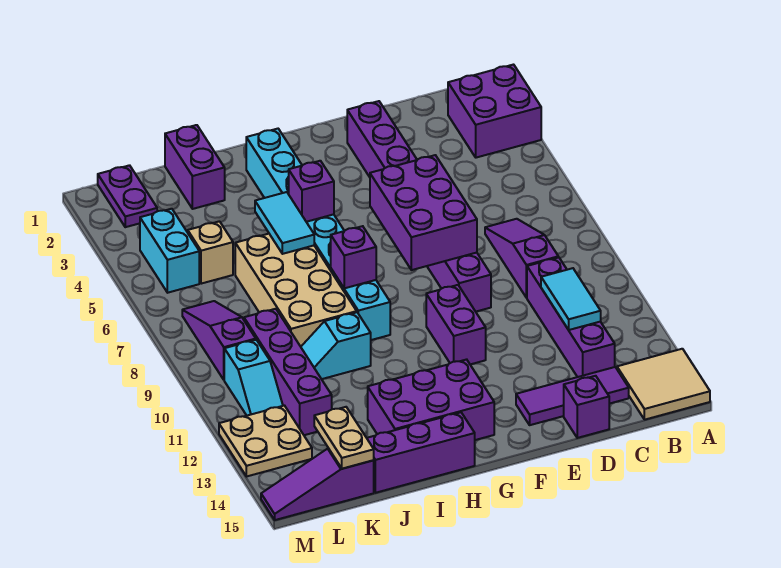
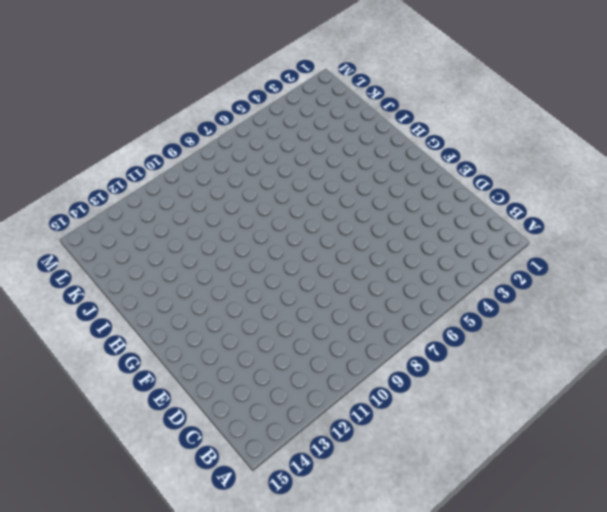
none -> purple brick A2:B3 level 1
none -> tan tile A14:B15 level 1
none -> purple slope C7:C9 level 1 top 9

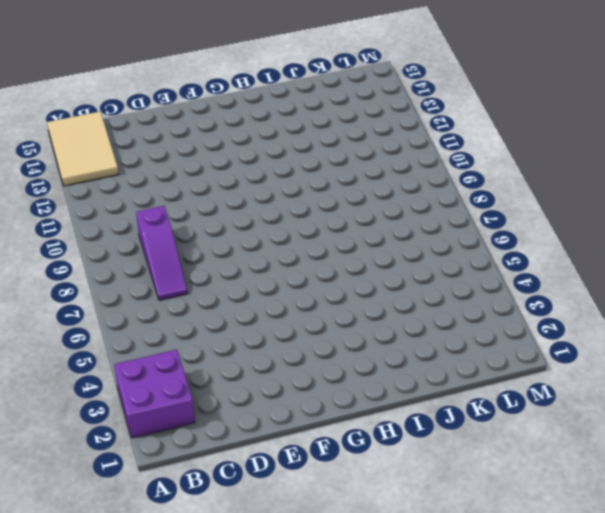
tan tile A13:B15 level 1 -> tan tile A14:B15 level 1
none -> purple brick C10:C13 level 1
none -> purple tile C14:E14 level 1
none -> purple brick D15 level 1

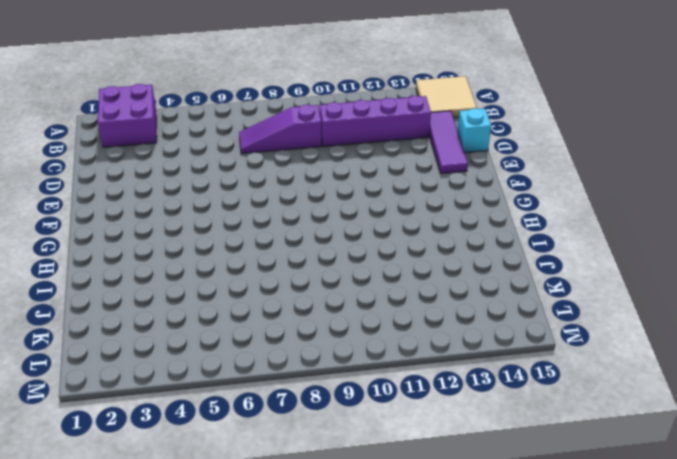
cyan brick D15 level 1 -> purple brick D15 level 1
none -> purple brick E2:E9 level 1
none -> purple brick F10:F11 level 1
none -> purple brick G13:I14 level 1

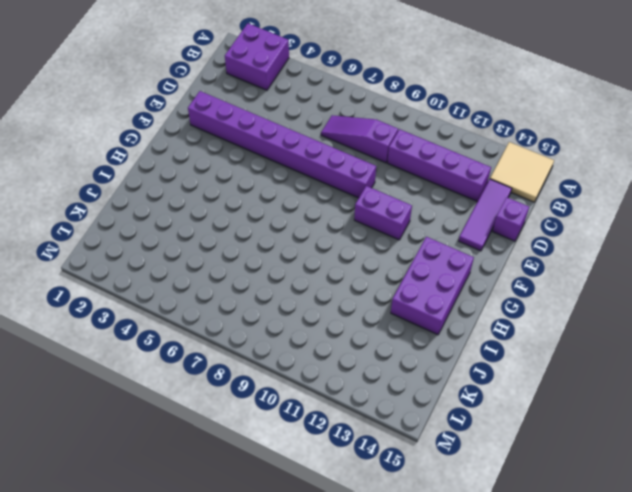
none -> cyan brick H2:H9 level 1
none -> purple brick H15:J15 level 1
none -> tan brick I6:J9 level 1

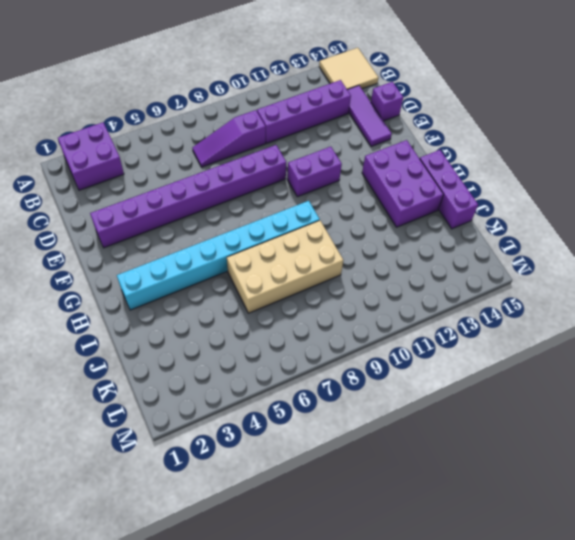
none -> cyan slope I10:J10 level 1 top I
none -> purple brick J1:J2 level 1
none -> tan brick K5 level 1

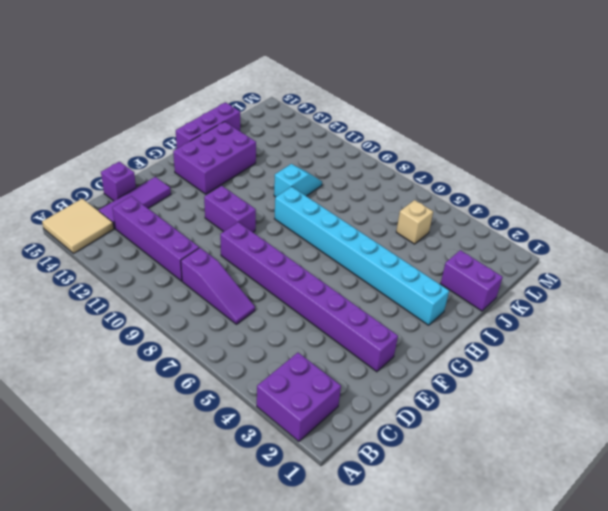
none -> tan brick I6:J9 level 1
none -> purple brick K9:K12 level 1
none -> purple slope K15:M15 level 1 top K

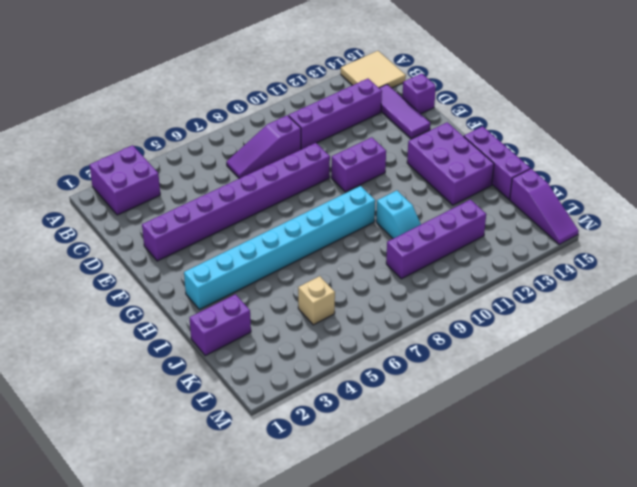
none -> tan brick I6:J9 level 1
none -> purple plate L1:L2 level 1
none -> cyan brick L4:L5 level 1

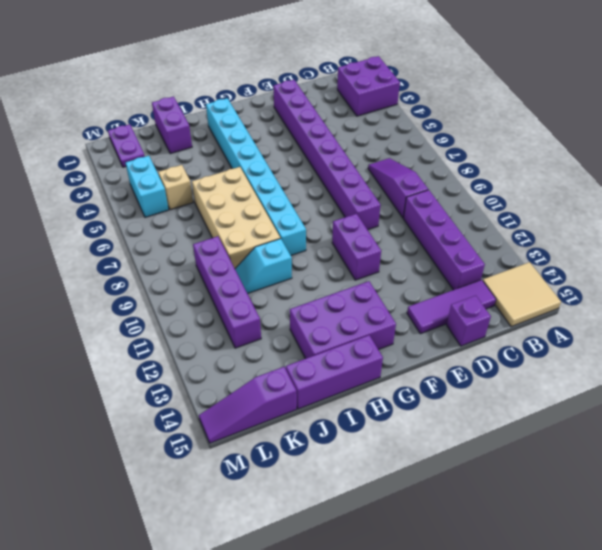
none -> purple slope L7:L9 level 1 top 9
none -> cyan slope L10:L11 level 1 top 10
none -> tan plate L12:M13 level 1

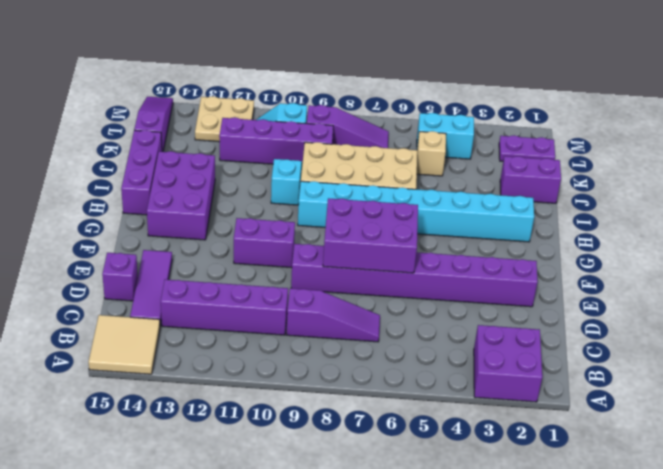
none -> cyan tile C11:C12 level 2
none -> purple brick H5 level 2
none -> purple brick H8 level 2

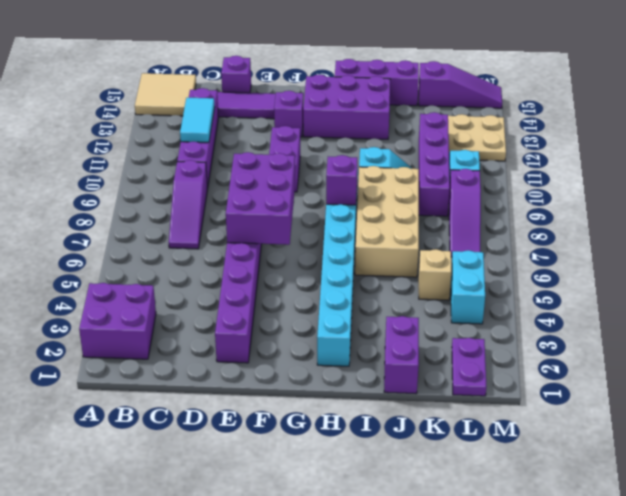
purple brick F13 level 1 -> purple brick H5 level 2
none -> cyan tile I5:I6 level 2
none -> tan plate K14:K15 level 2

